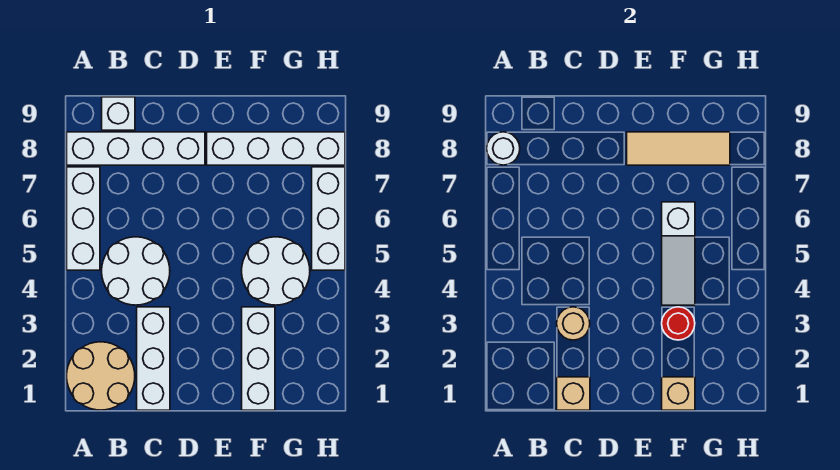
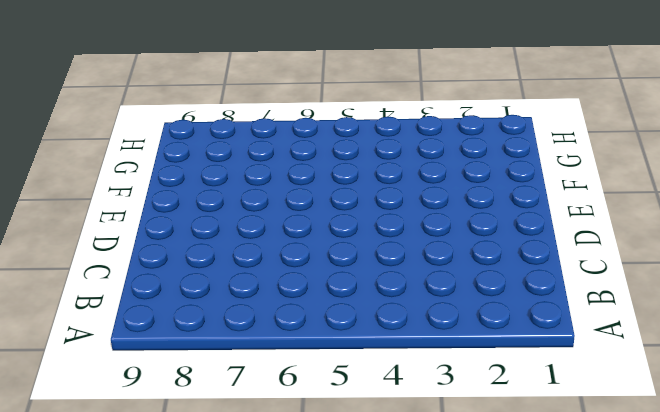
none -> tan round brick A1:B2 level 1
none -> white brick A5:A7 level 1
none -> white brick A8:D8 level 1

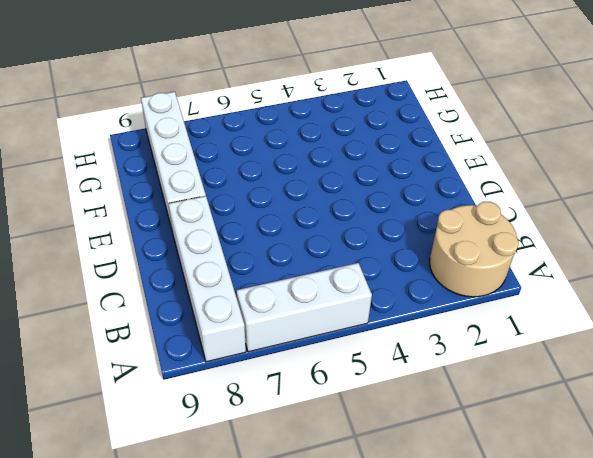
none -> white round brick B4:C5 level 1
none -> white brick B9 level 1
none -> white brick C1:C3 level 1

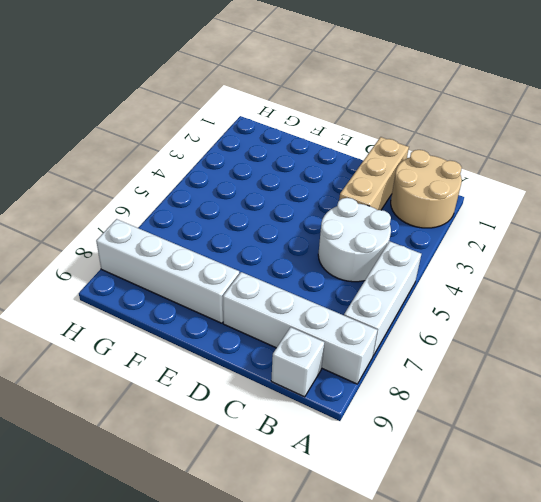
tan brick C1:C3 level 1 -> white brick C1:C3 level 1
none -> white brick F1:F3 level 1
none -> white round brick F4:G5 level 1
none -> white brick H5:H7 level 1

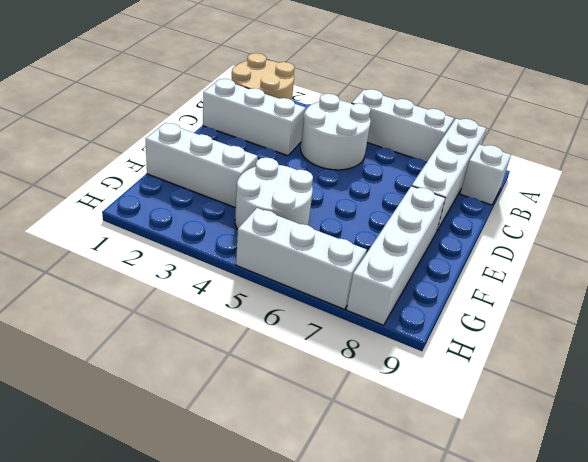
none -> white round brick A8 level 2
none -> tan brick C1 level 2
none -> tan round brick C3 level 2

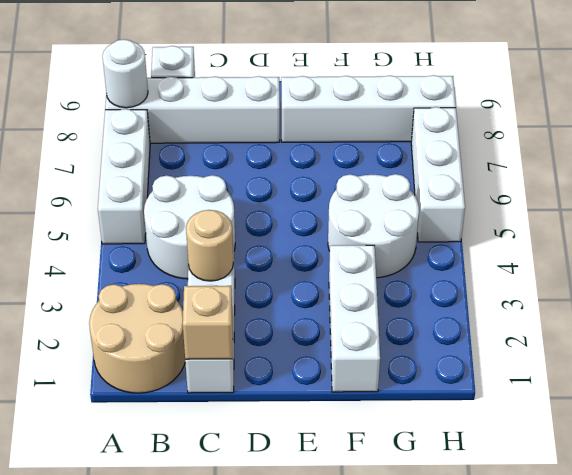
none -> tan tile E8:G8 level 2
none -> tan brick F1 level 2
none -> red round brick F3 level 2

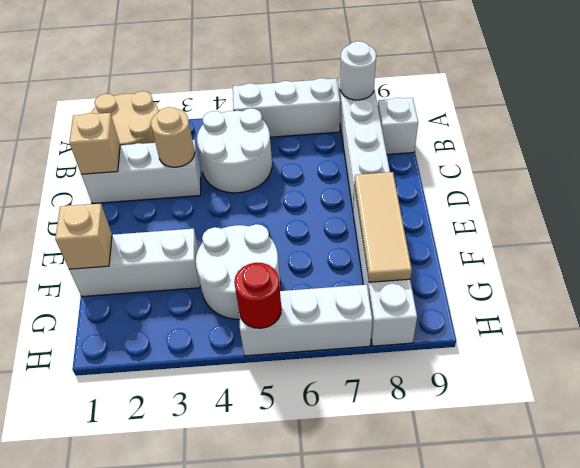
red round brick H5 level 2 -> red round brick F3 level 2
none -> white slope F4:F6 level 2 top 6

